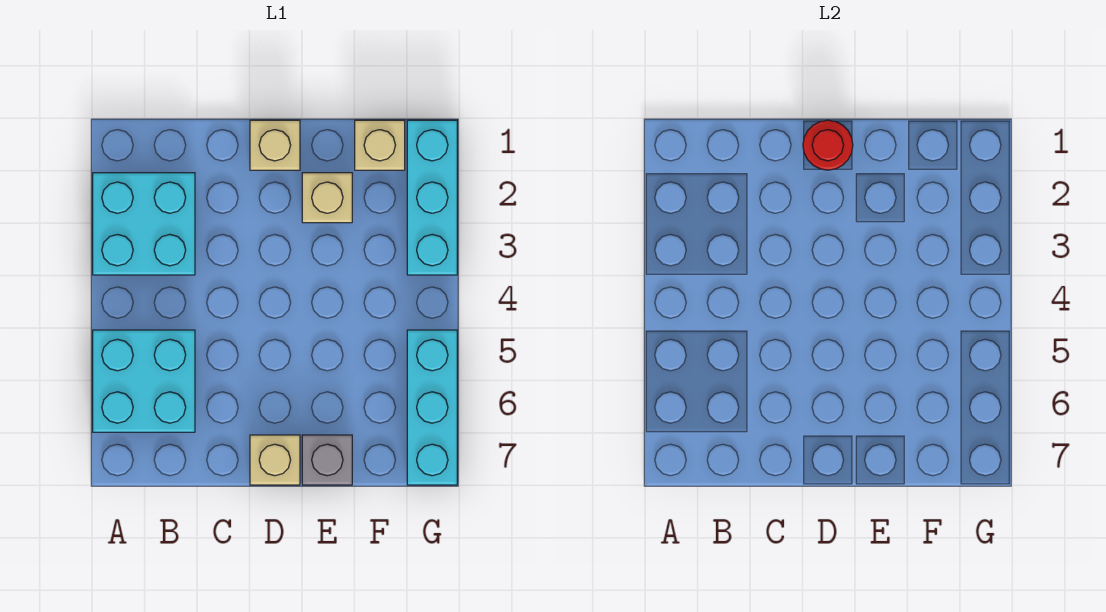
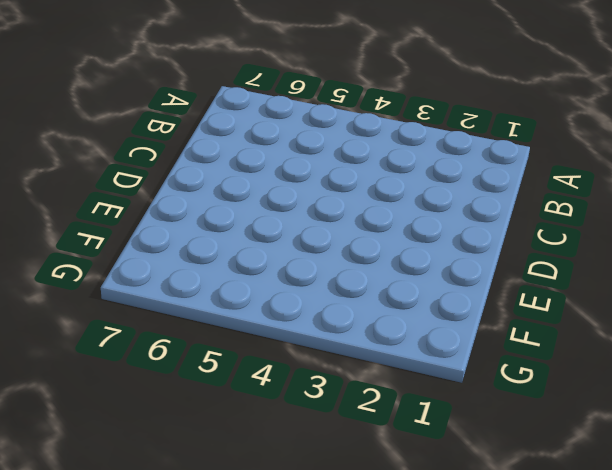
none -> cyan brick A2:B3 level 1
none -> cyan brick A5:B6 level 1

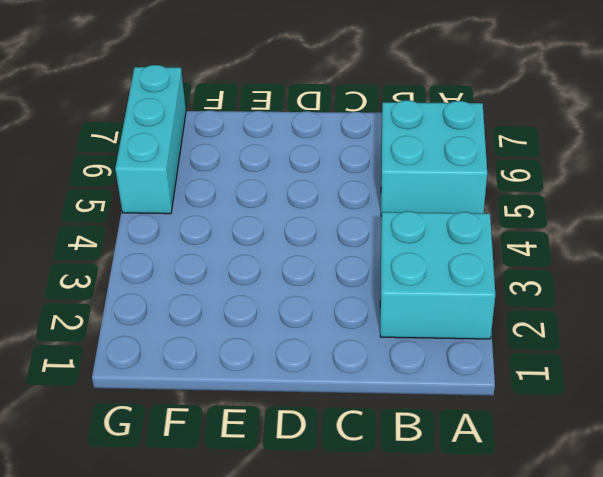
none -> tan brick D1 level 1
none -> tan brick D7 level 1

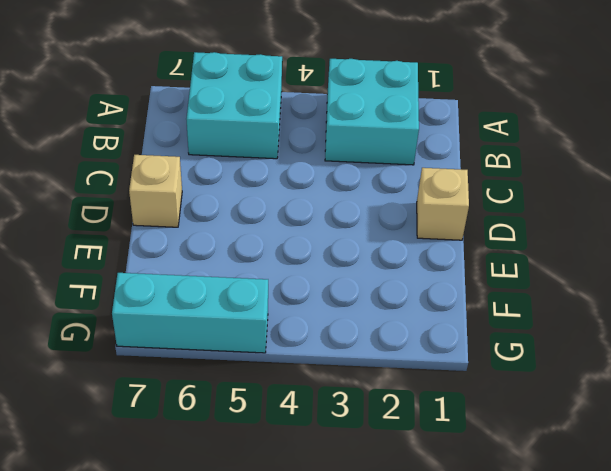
none -> tan brick E2 level 1
none -> grey brick E7 level 1

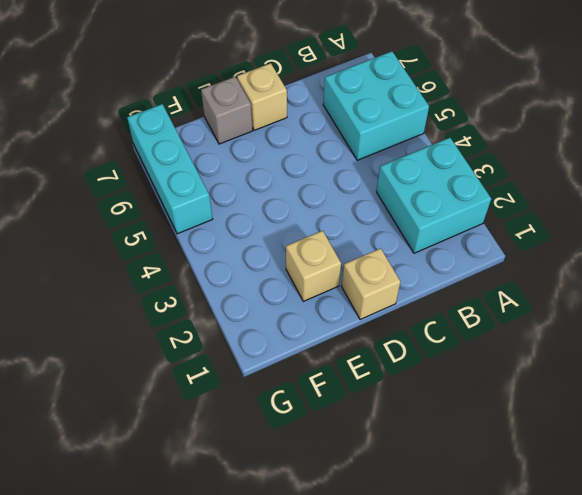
none -> tan brick F1 level 1
none -> cyan brick G1:G3 level 1

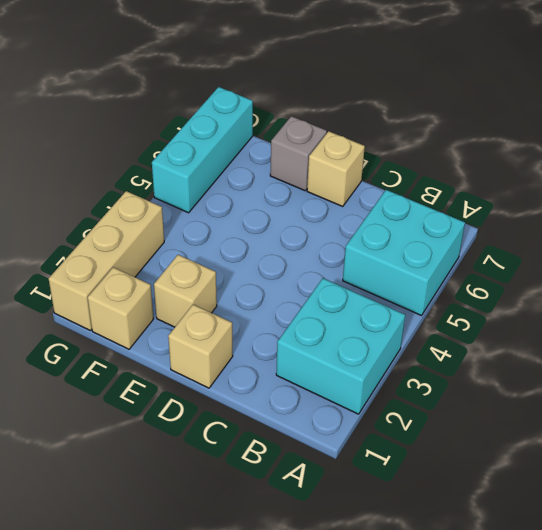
tan brick G1:G3 level 1 -> cyan brick G1:G3 level 1
none -> red round brick D1 level 2

